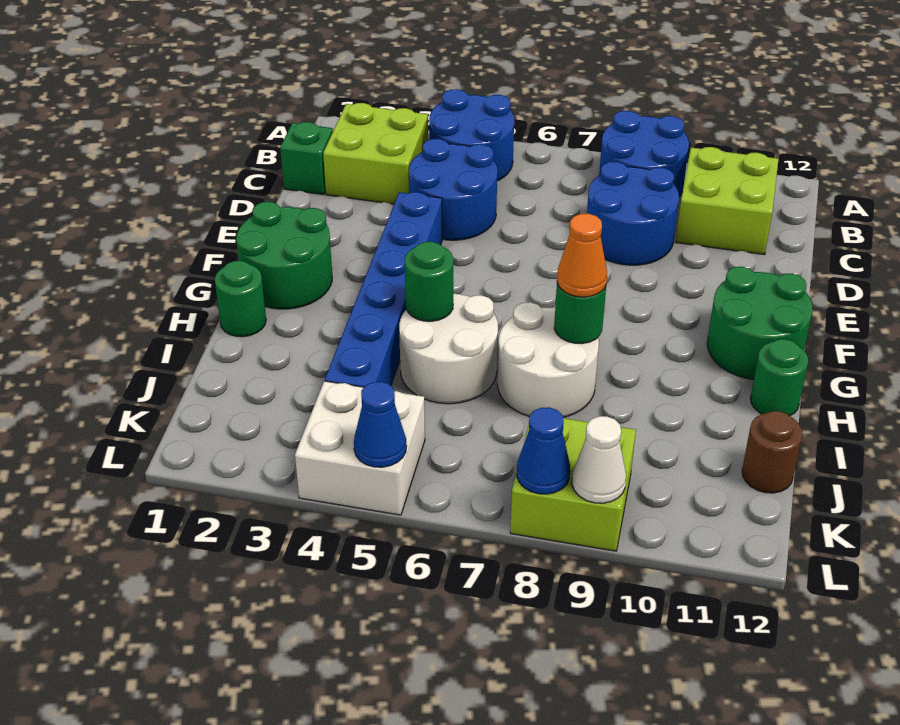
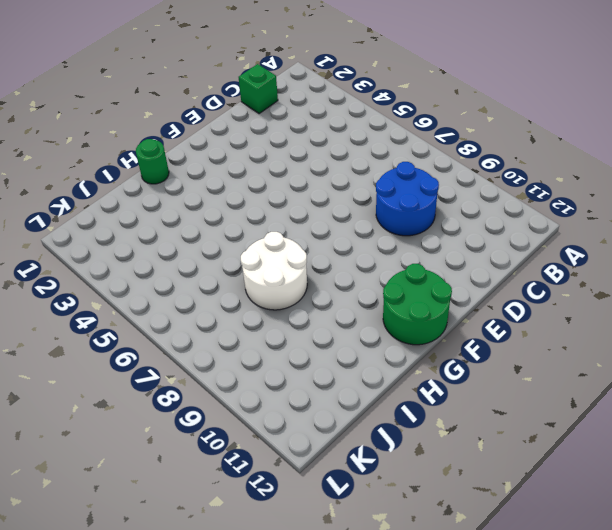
none -> blue round brick A4:B5 level 1
none -> blue round brick A8:B9 level 1
none -> lime brick B2:C3 level 1

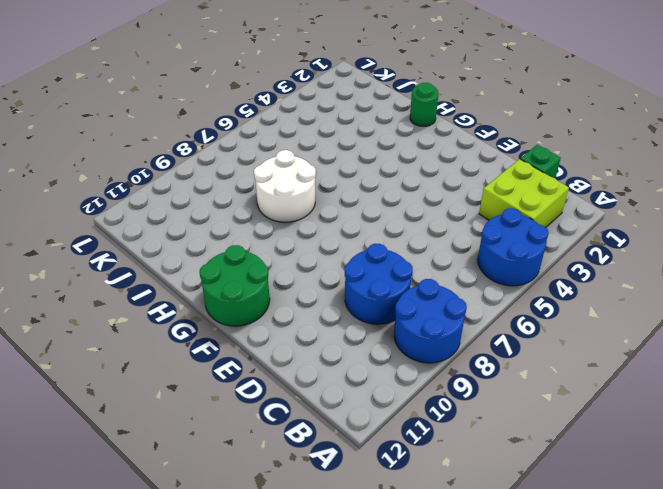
none -> lime brick B10:C11 level 1
none -> blue round brick C4:D5 level 1
none -> blue brick E4:J4 level 1

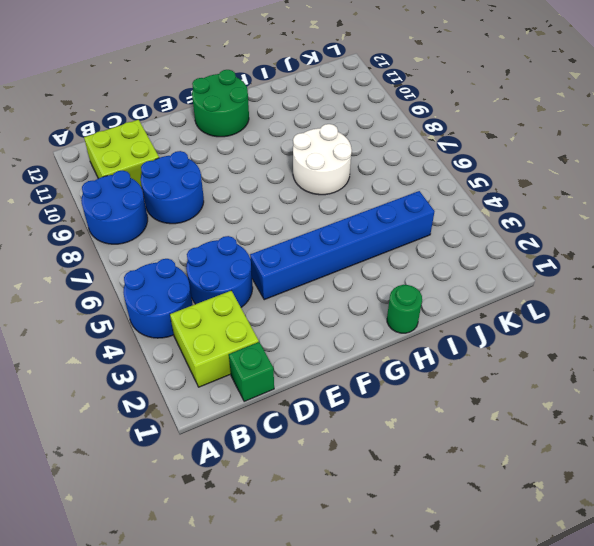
none -> green round brick F1:G2 level 1
none -> white round brick H5:I6 level 1
none -> green round brick H12 level 1

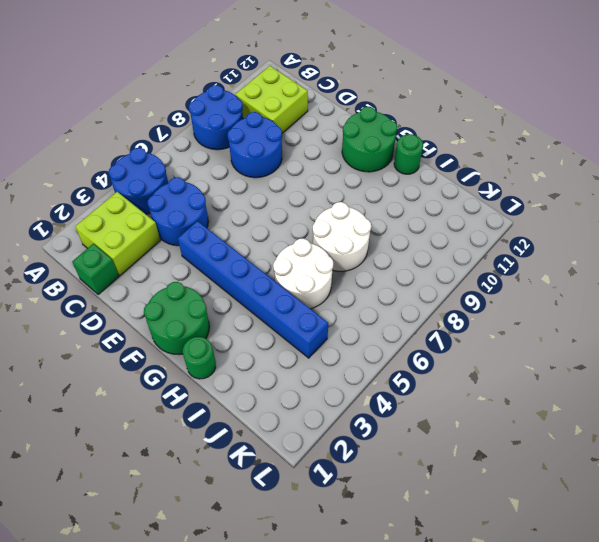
none -> brown round brick J12 level 1
none -> white brick K4:L5 level 1
none -> lime brick K8:L9 level 1

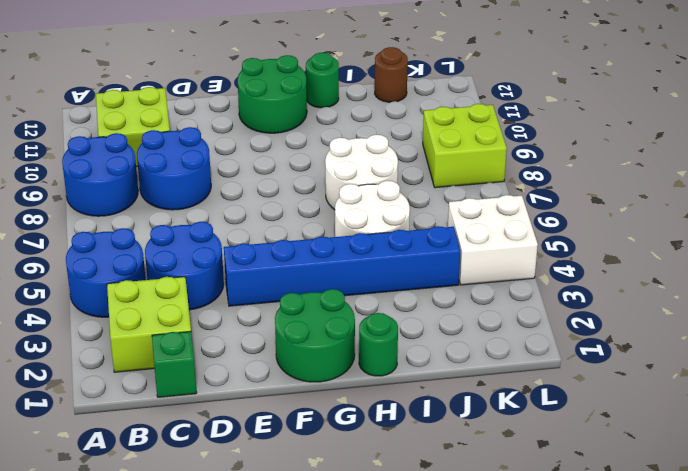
none -> green round brick H5 level 2
none -> green round brick H8 level 2
none -> blue cone L5 level 2

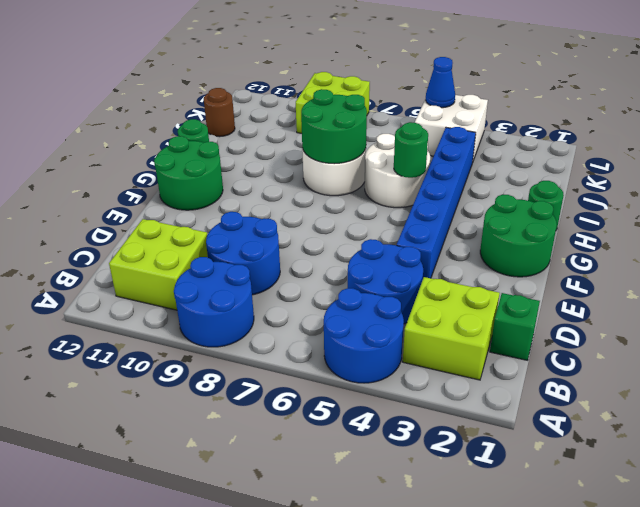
green round brick H7:I8 level 2 -> green round brick H8 level 2
none -> blue cone L8 level 2
none -> white cone L9 level 2
none -> orange cone H8 level 3

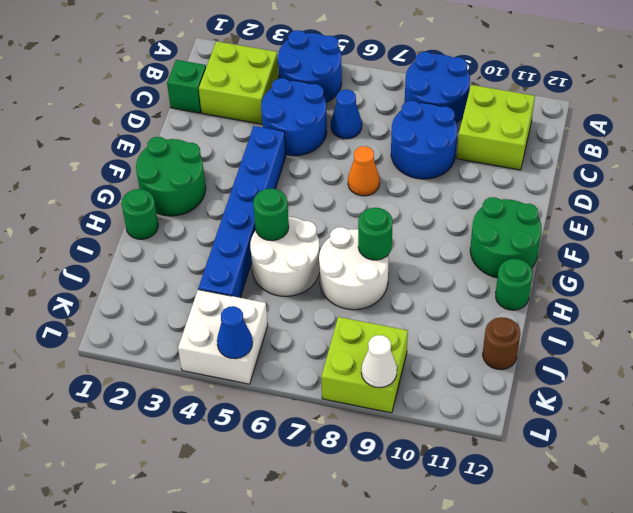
blue cone C6 level 1 -> blue cone L8 level 2
orange cone E7 level 1 -> orange cone H8 level 3

